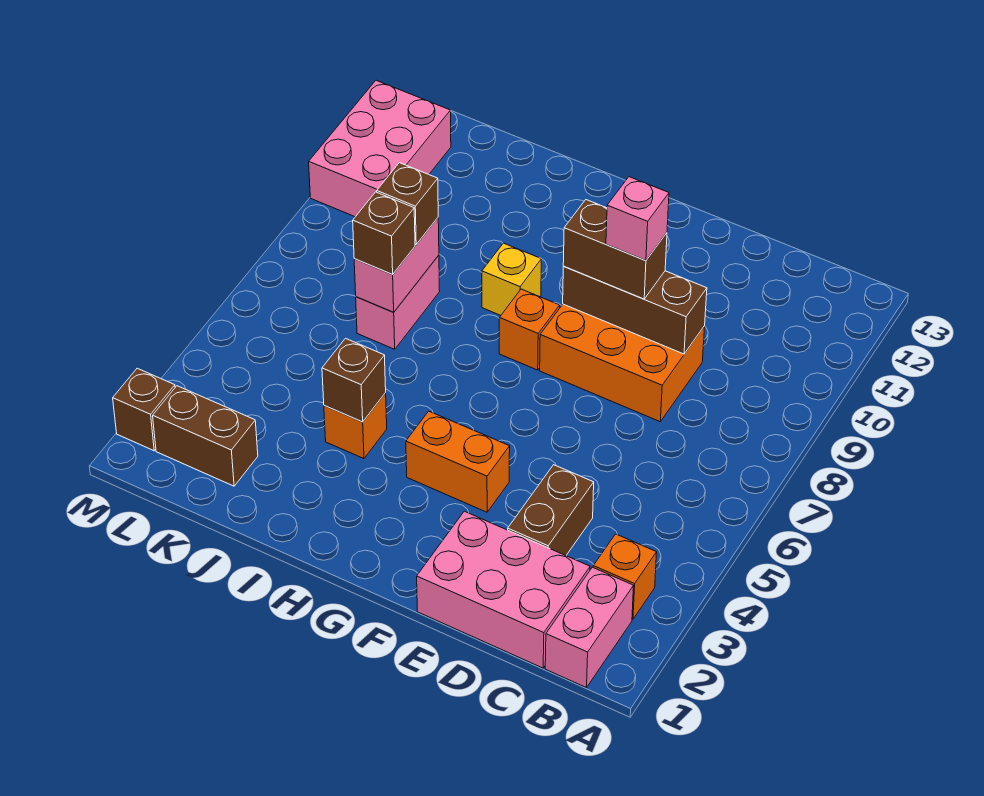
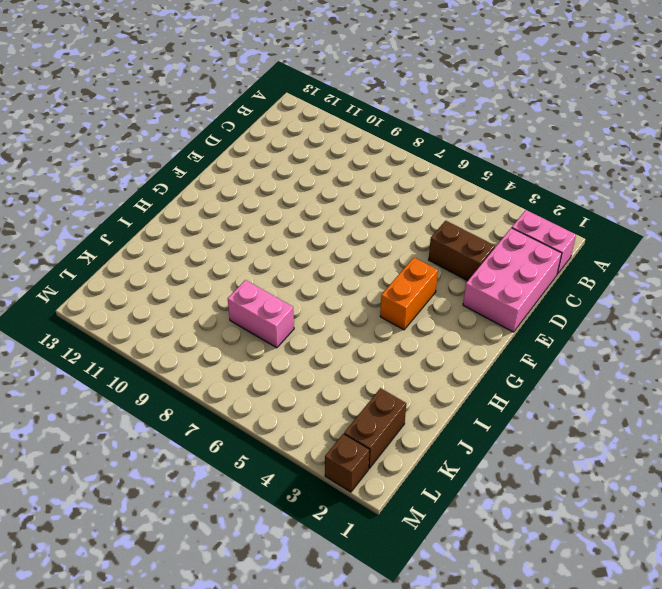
none -> orange brick B3 level 1
none -> orange brick D8:F9 level 1
none -> orange brick G8 level 1

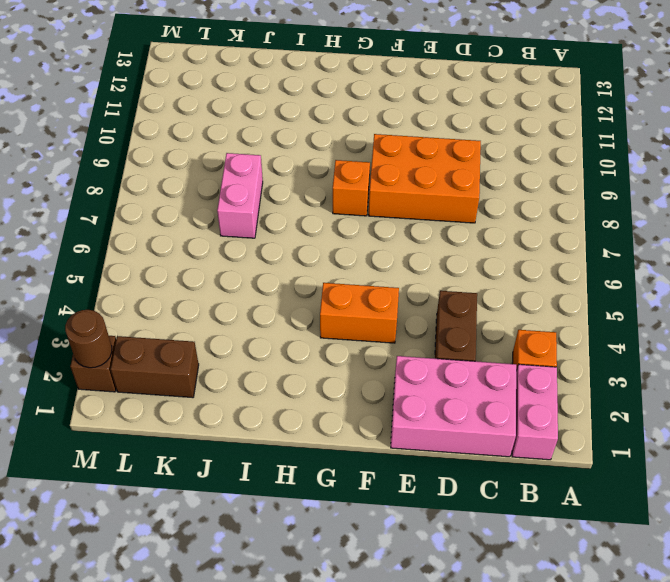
brown round brick M2 level 2 -> none
none -> yellow brick H9 level 1
none -> orange brick I4 level 1
none -> pink brick L10:M12 level 1

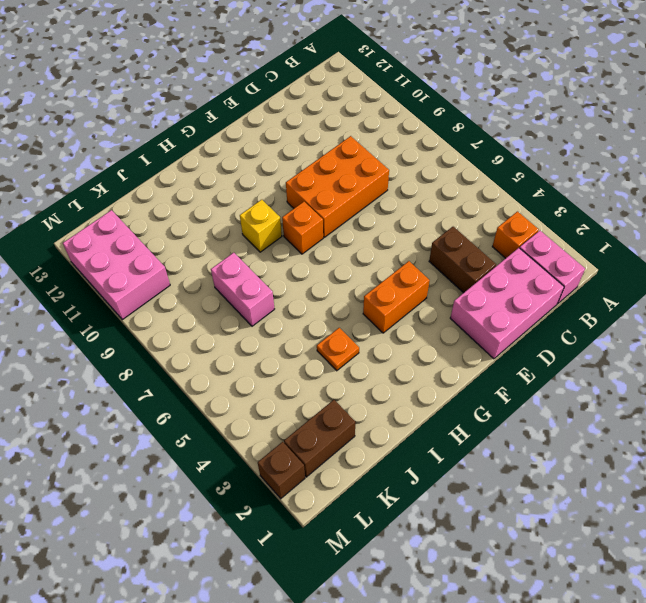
orange plate I4 level 1 -> orange brick I4 level 1
none -> brown brick D9:F9 level 2
none -> brown brick I4 level 2
none -> pink brick J7:J8 level 2

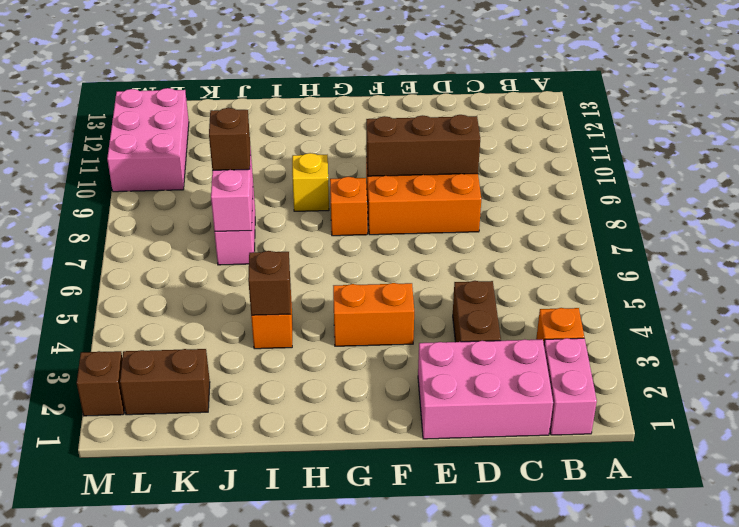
none -> brown brick E9:F9 level 3
none -> brown brick J7 level 3
none -> pink brick E9 level 4

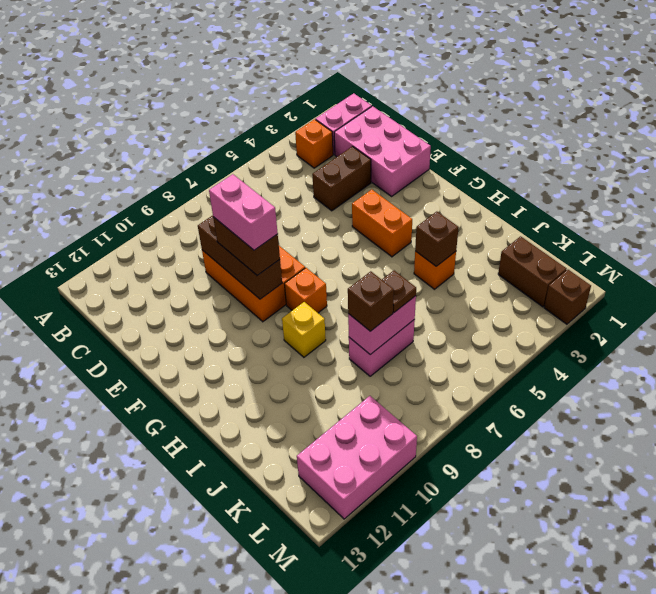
pink brick E9:F9 level 4 -> pink brick E9 level 4
brown plate J7 level 3 -> brown brick J7 level 3

